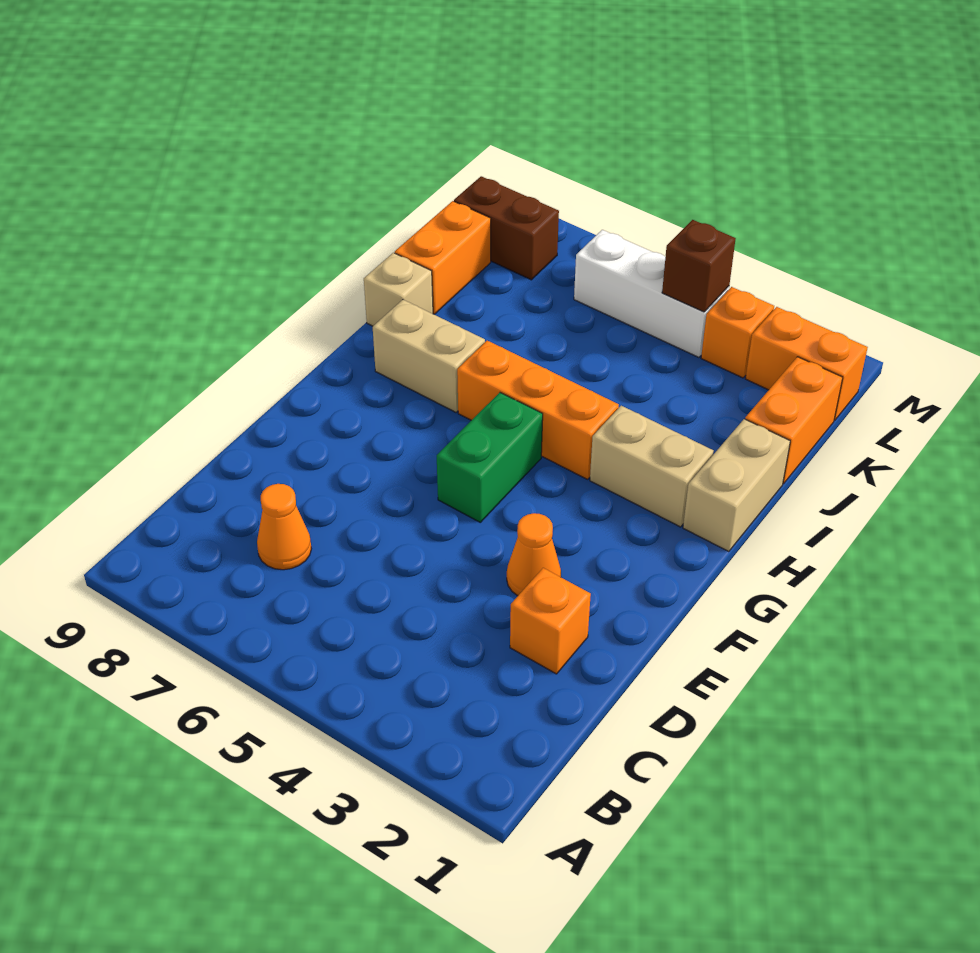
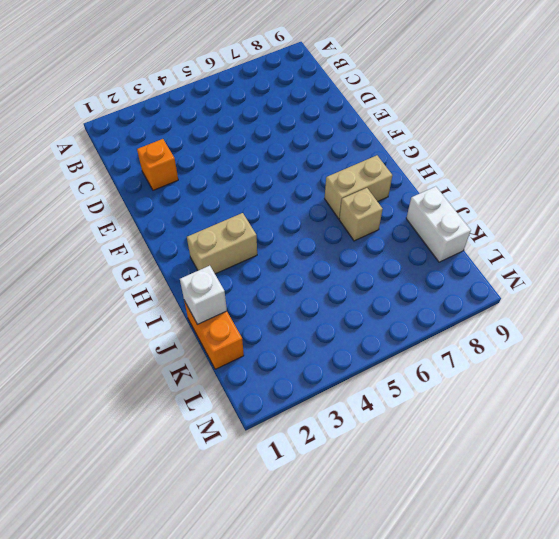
tan brick I7 level 1 -> tan brick I9 level 1
white brick J1 level 2 -> none
white brick J9:K9 level 1 -> orange brick J9:K9 level 1
none -> orange cone C7 level 1
none -> orange cone E3 level 1
none -> green brick F5:G5 level 1

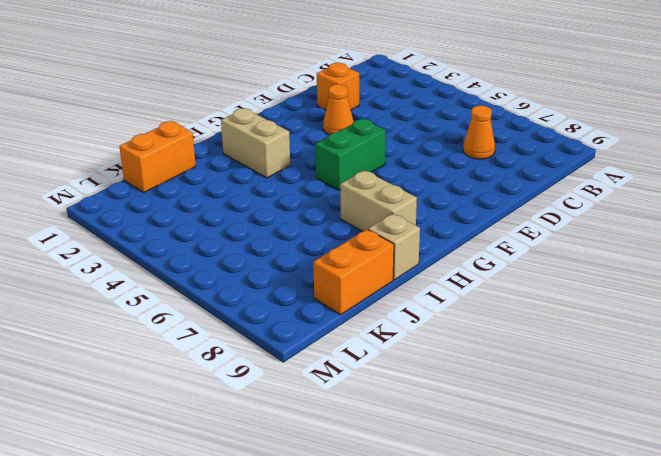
none -> tan brick H1:I1 level 1
none -> orange brick H4:H6 level 1
none -> orange brick L1:L2 level 1

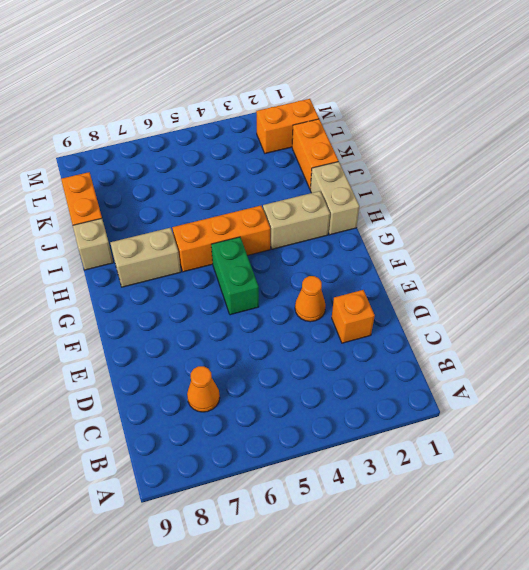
none -> orange brick L3 level 1
none -> white brick L4:L6 level 1
none -> brown brick L8:L9 level 1

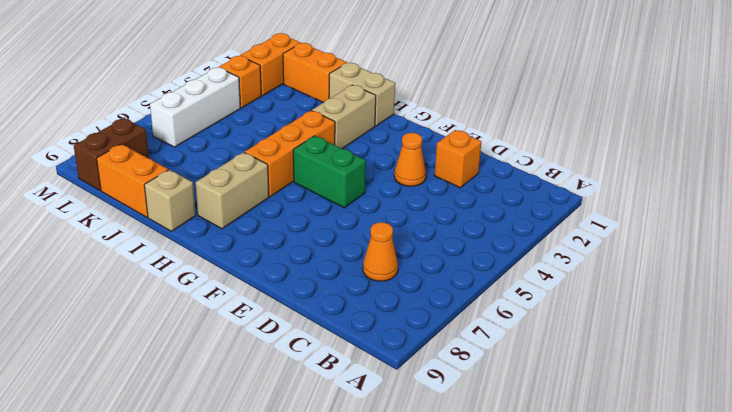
none -> brown brick L4 level 2

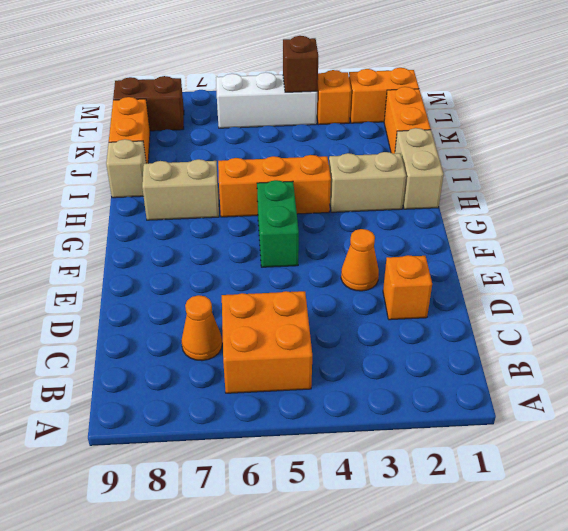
orange brick B5:C6 level 1 -> none

